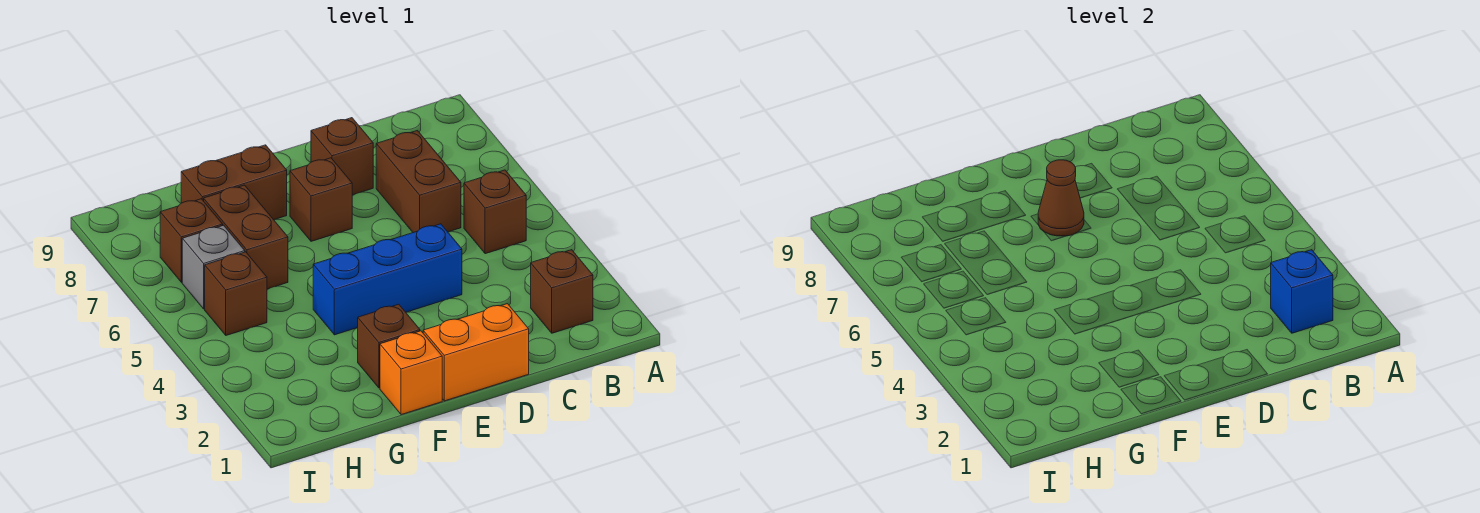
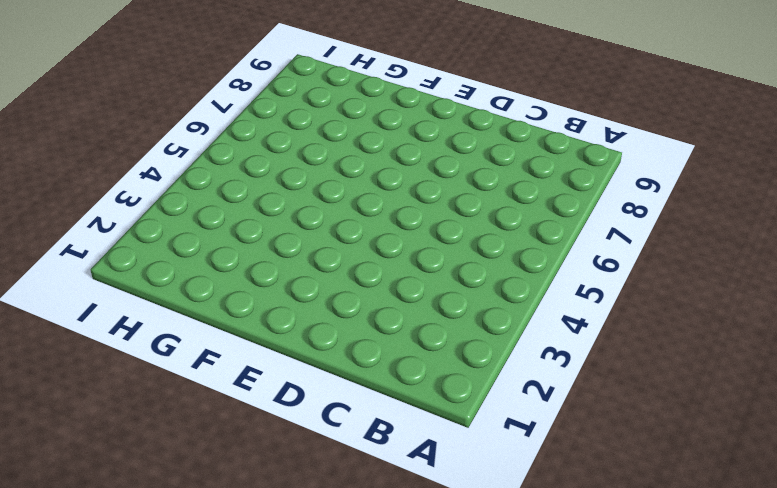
none -> brown brick B2 level 1
none -> brown brick B5 level 1
none -> brown brick C6:C7 level 1

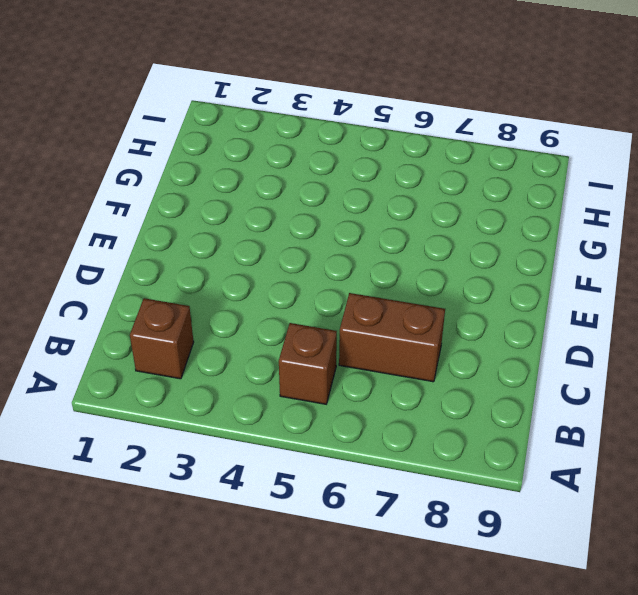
none -> orange brick D1:E1 level 1
none -> blue brick D4:F4 level 1
none -> brown brick D8 level 1

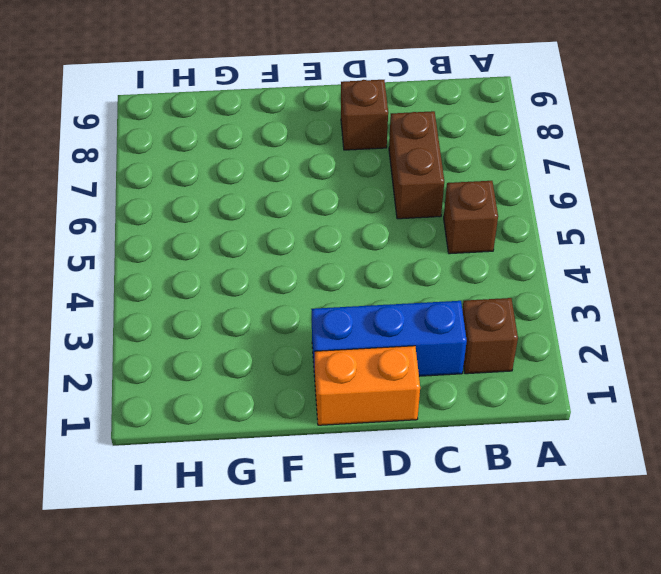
blue brick C2:E2 level 1 -> blue brick D4:F4 level 1
none -> brown brick E7 level 1
none -> orange brick F1 level 1
none -> brown brick F2 level 1

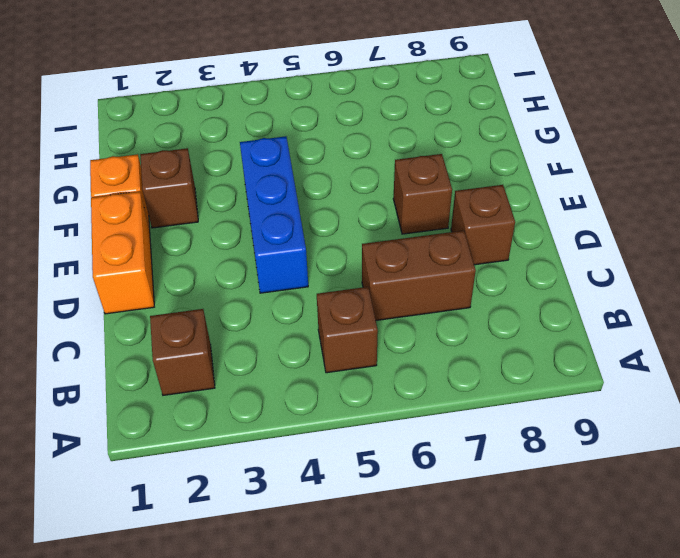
none -> brown brick F8:G8 level 1
none -> brown brick G6:G7 level 1
none -> brown brick H5 level 1

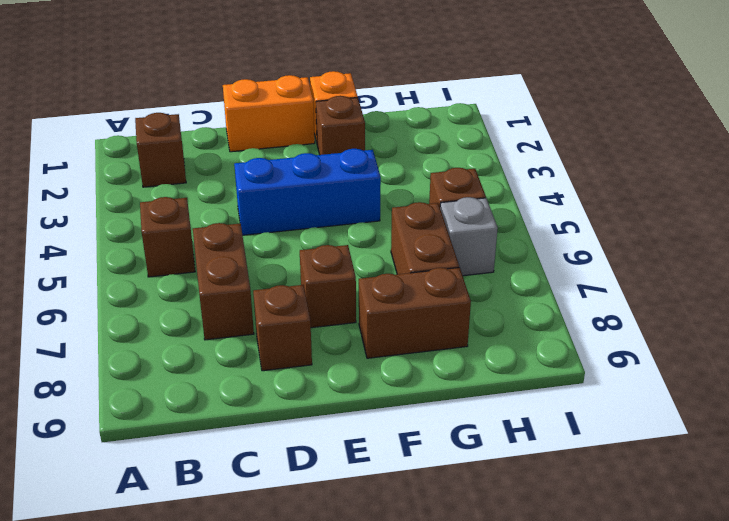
none -> brown brick H7 level 1
none -> blue brick B2 level 2
none -> brown cone E7 level 2

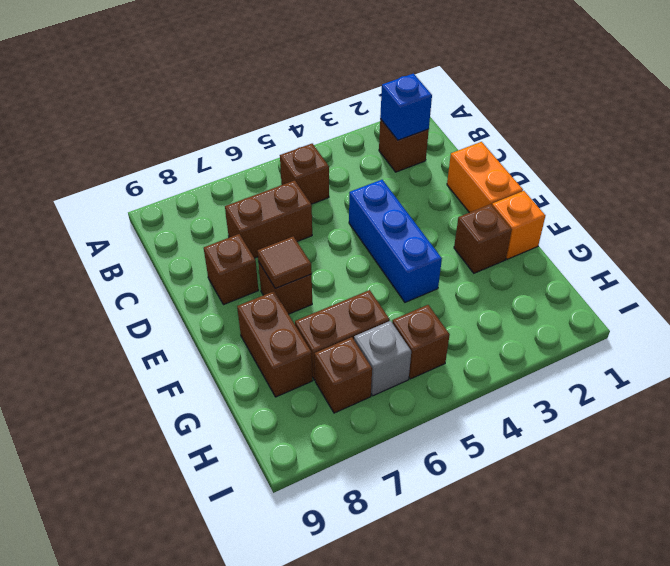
brown tile E7 level 2 -> brown cone E7 level 2

